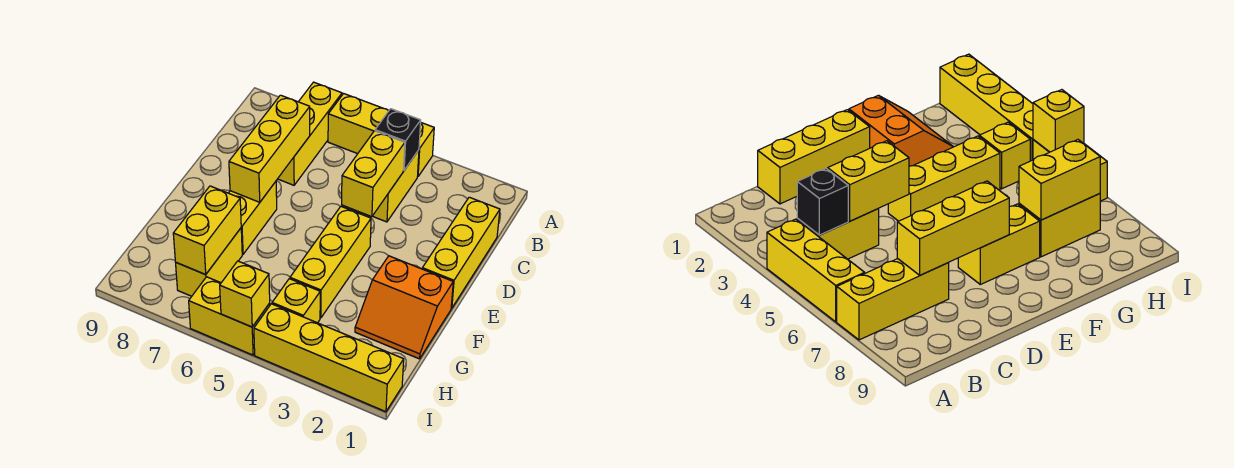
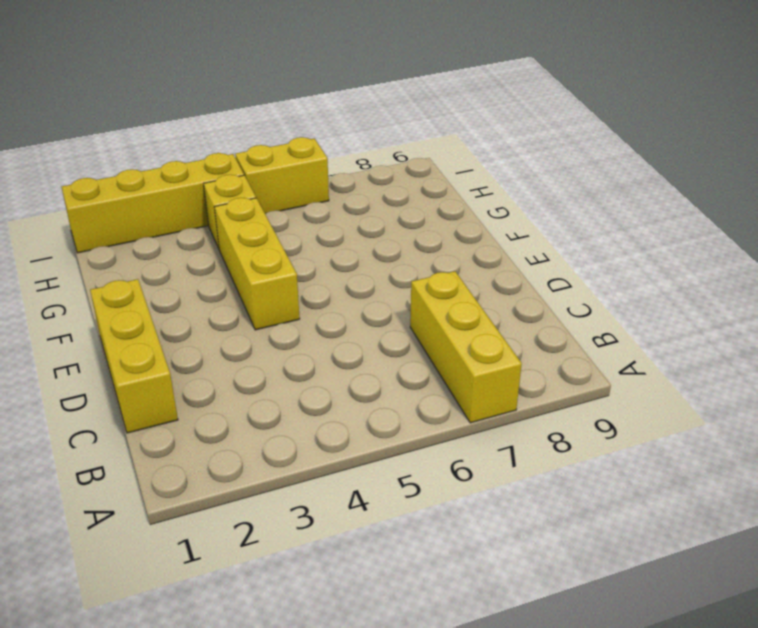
none -> yellow brick A4:A6 level 1
none -> yellow brick B4:C4 level 1
none -> yellow brick E7:F7 level 1

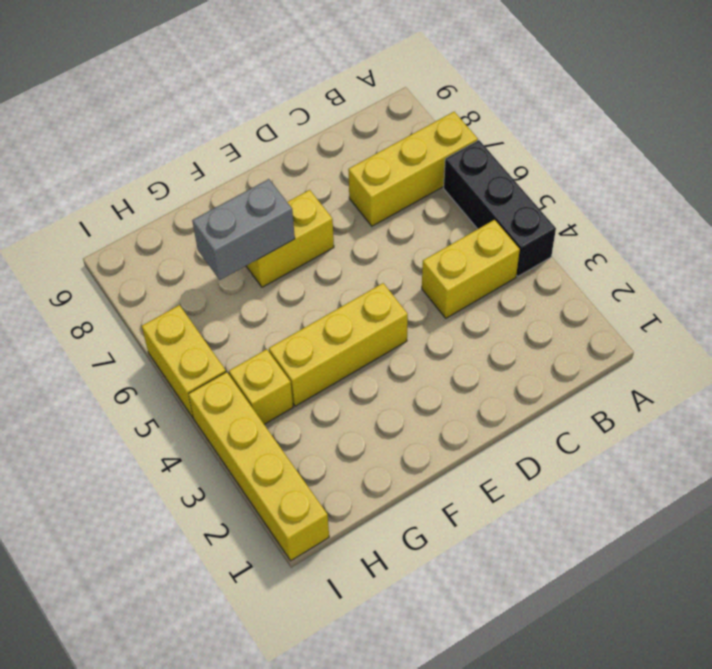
black brick A4:A6 level 1 -> yellow brick A4:A6 level 1
grey brick F7:G7 level 2 -> yellow brick G7:H7 level 2
none -> yellow brick C1:E1 level 1
none -> orange slope F1:G2 level 1 top F
none -> yellow brick G7:H7 level 1

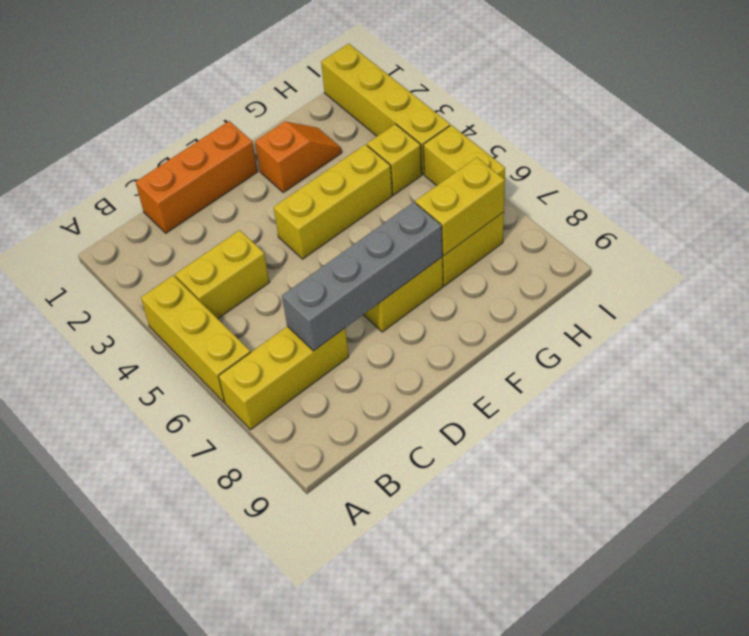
orange brick C1:E1 level 1 -> yellow brick C1:E1 level 1
grey brick C7:F7 level 2 -> yellow brick C7:E7 level 2
orange slope F2:G2 level 1 top F -> orange slope F1:G2 level 1 top F
none -> black brick B4 level 2
none -> yellow brick C4:D4 level 2
none -> yellow brick I5 level 2

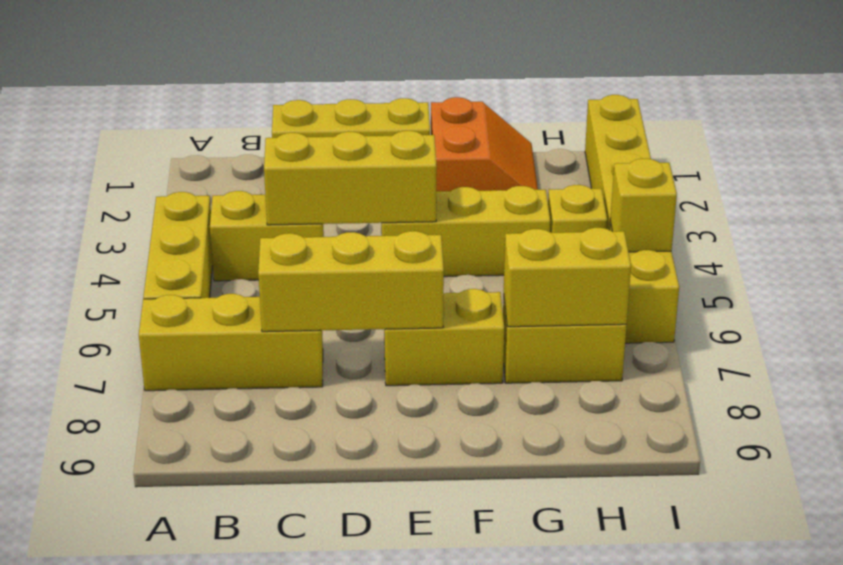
yellow brick C4:E4 level 2 -> yellow brick C4:D4 level 2
none -> black brick B4 level 2

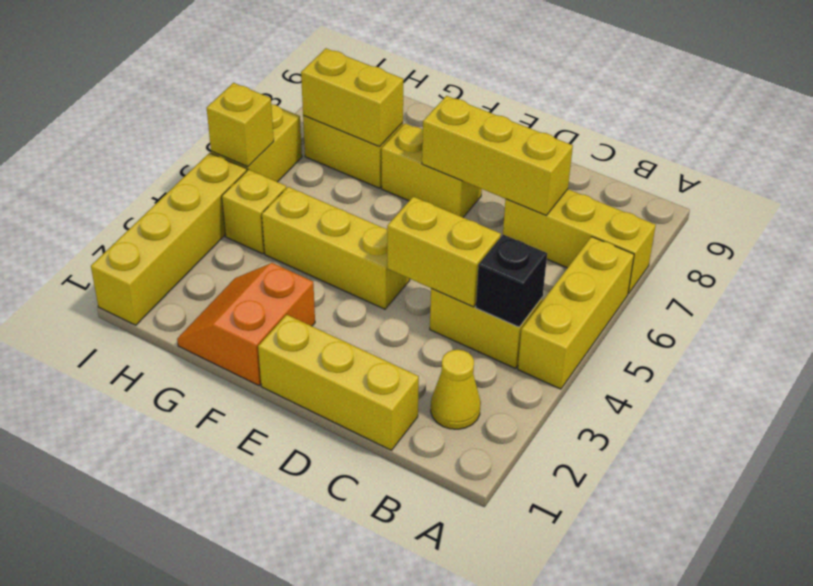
yellow cone B2 level 1 -> none

